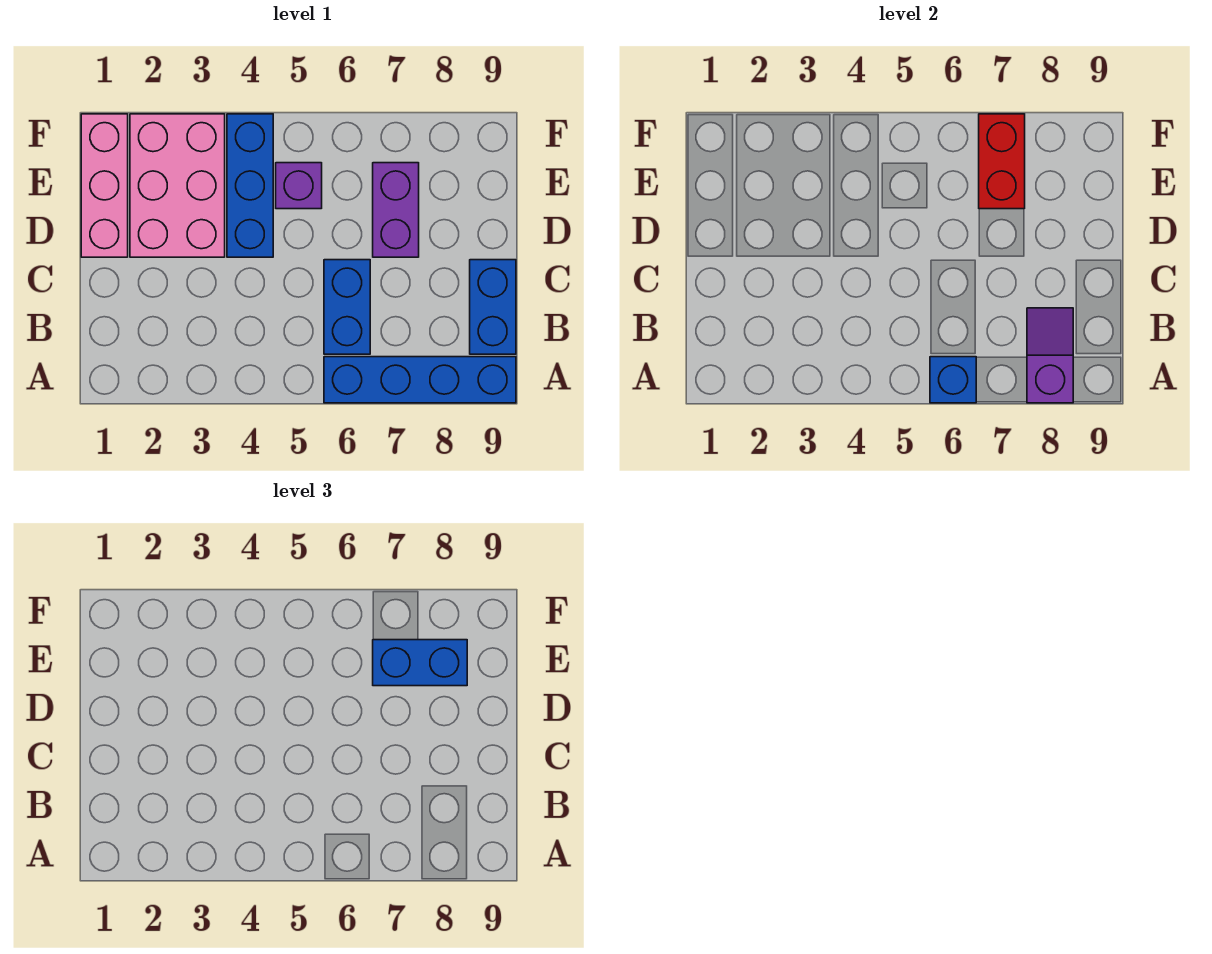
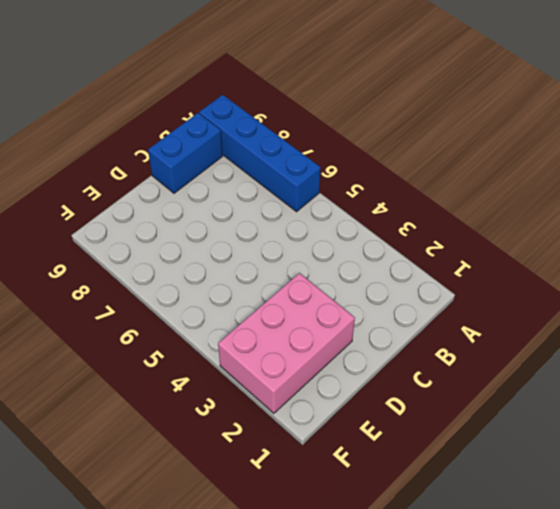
none -> blue brick B6:C6 level 1
none -> pink brick D1:F1 level 1
none -> blue brick D4:F4 level 1

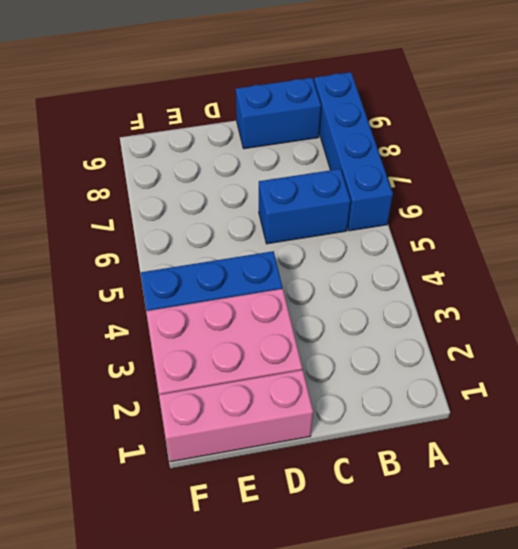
none -> purple brick D7:E7 level 1
none -> purple brick E5 level 1
none -> blue brick A6 level 2

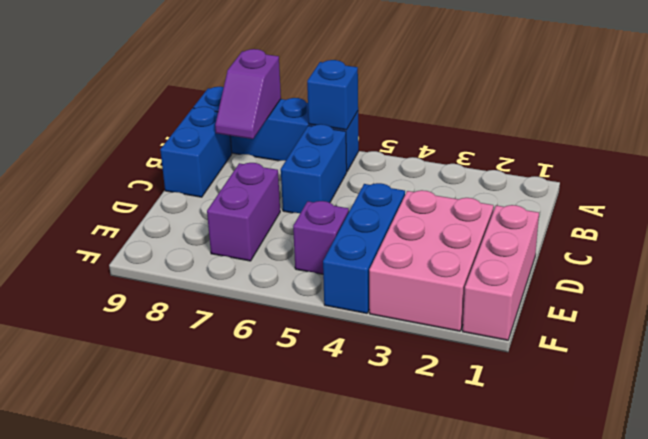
none -> red brick E7:F7 level 2
none -> blue brick E7:E8 level 3

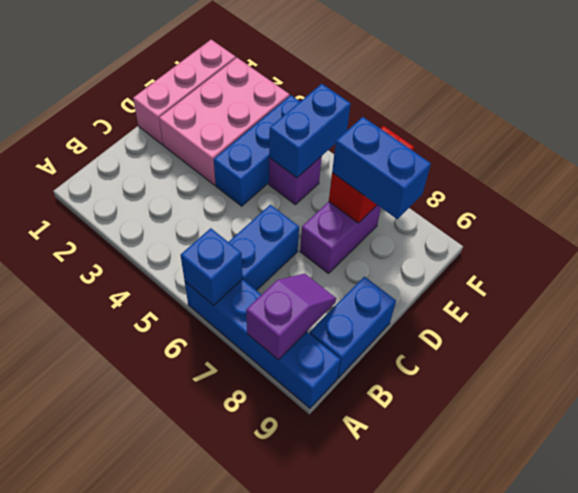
blue brick E5:F5 level 2 -> none

